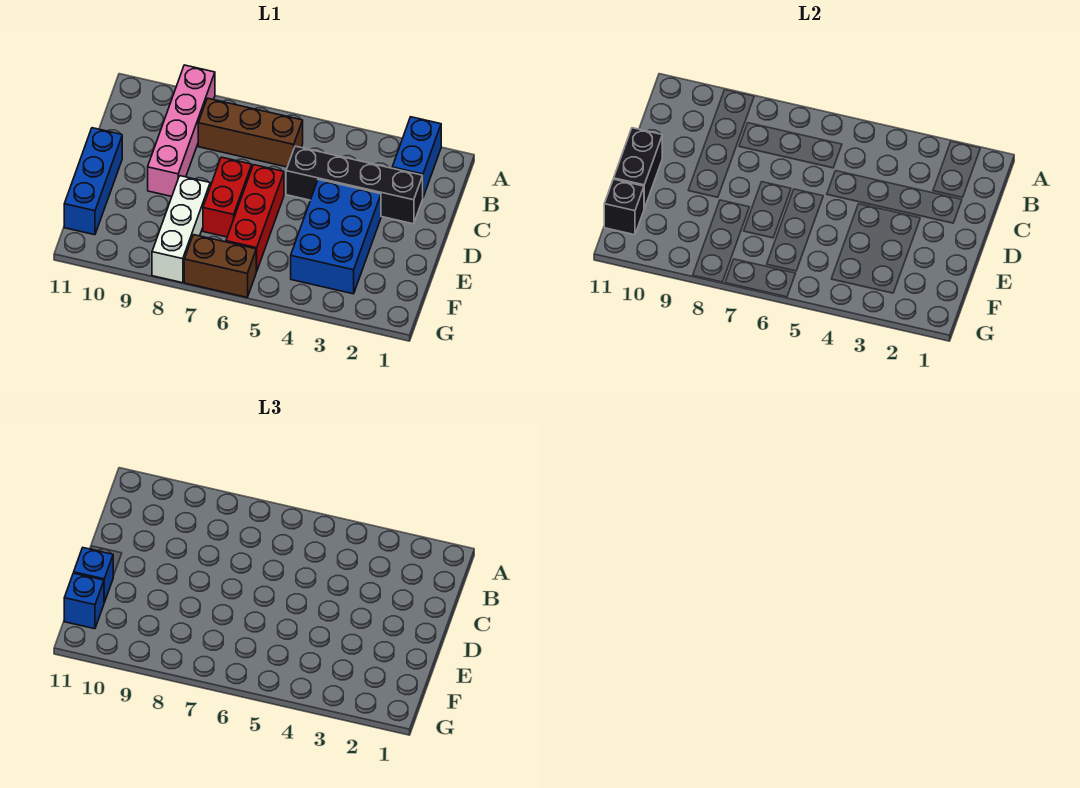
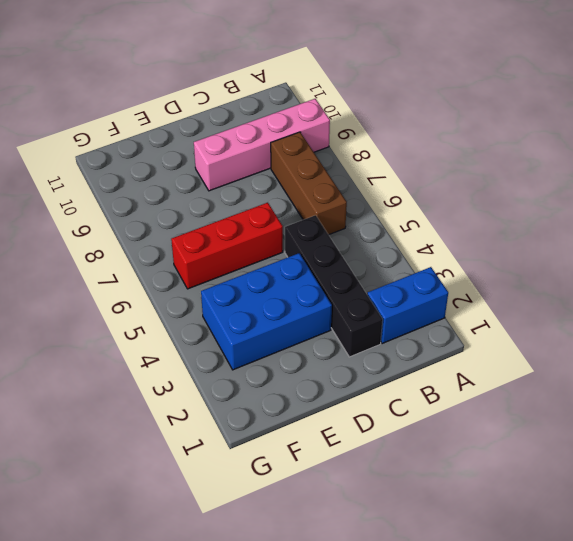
none -> red brick D7:E7 level 1
none -> blue brick D11:F11 level 1
none -> white brick E8:G8 level 1

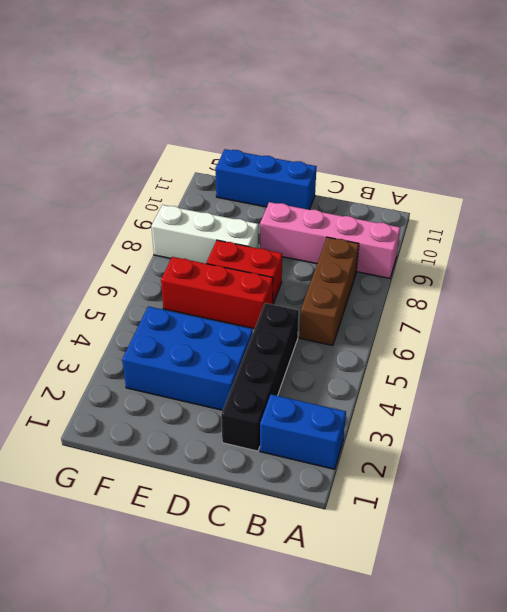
none -> brown brick G6:G7 level 1
none -> black brick D11:E11 level 2
none -> black brick F11 level 2

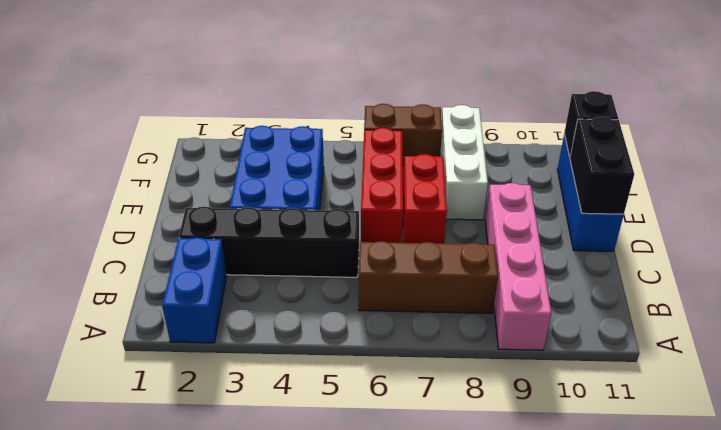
none -> blue brick E11 level 3
none -> blue brick F11 level 3

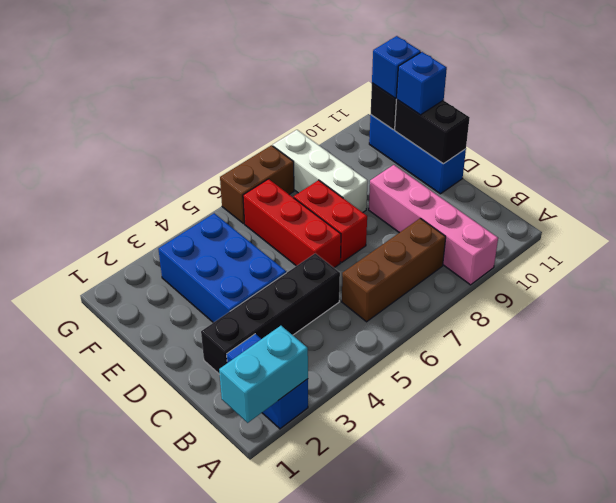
cyan brick A1:A2 level 2 -> none

